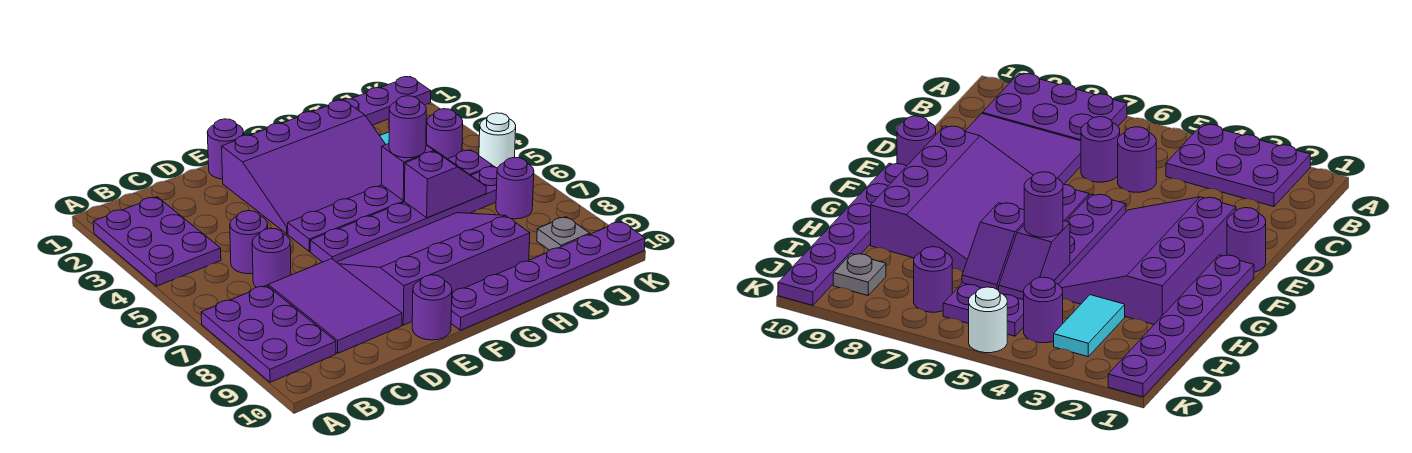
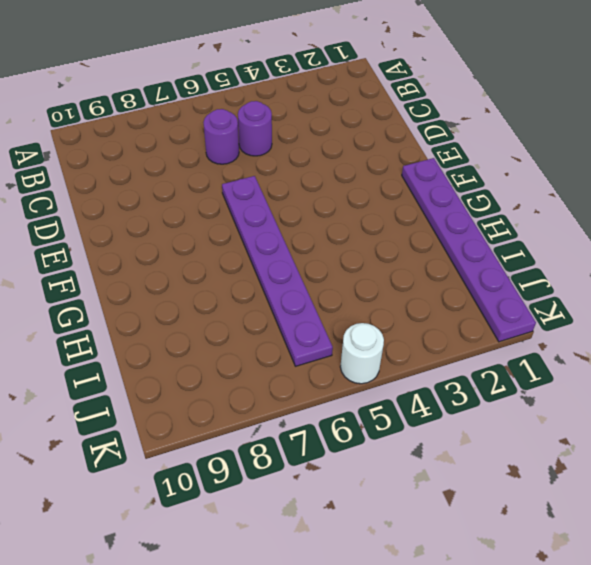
none -> purple plate A2:B4 level 1
none -> purple plate A7:B9 level 1
none -> purple tile C7:D9 level 1

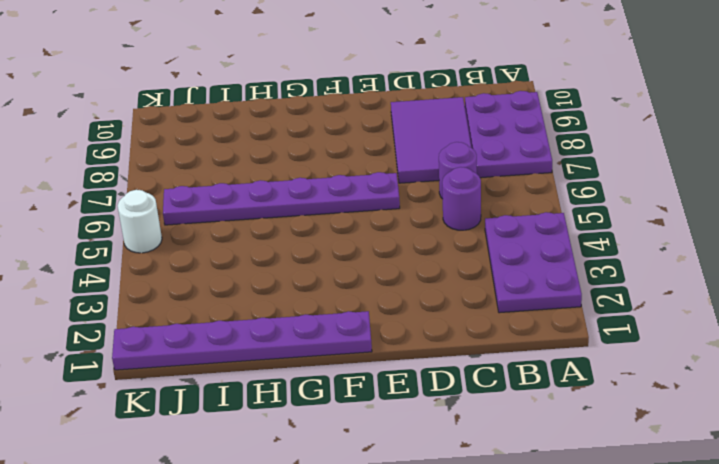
none -> purple round brick E1 level 1
none -> purple slope E2:H4 level 1 top 2
none -> purple plate E5:J5 level 1

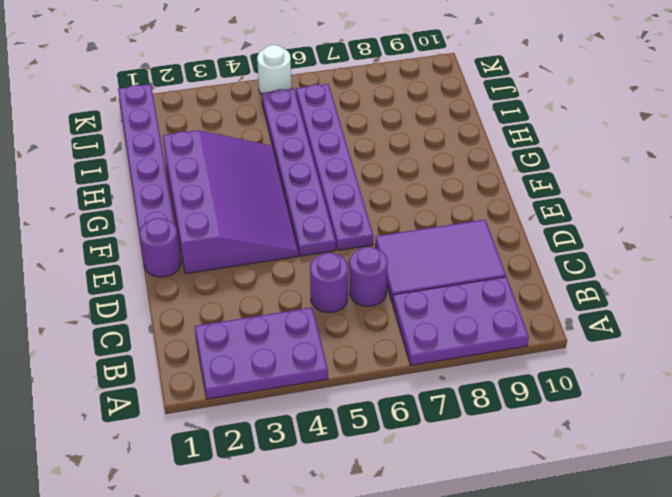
none -> purple slope E7:H9 level 1 top 9
none -> purple round brick E10 level 1
none -> purple plate F10:K10 level 1

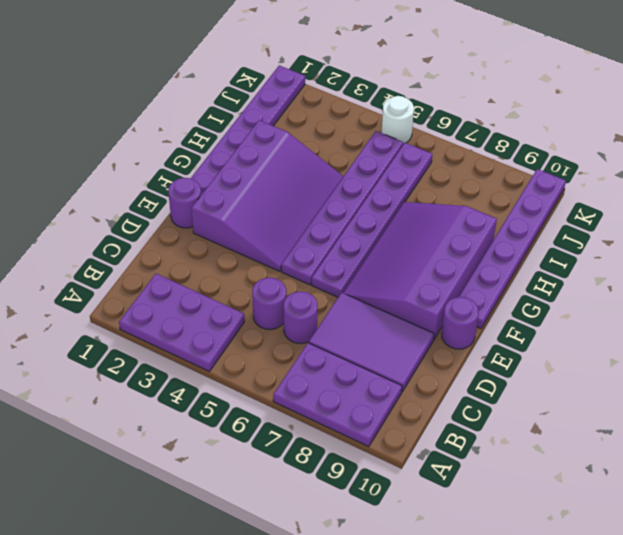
none -> cyan tile I3:J3 level 1
none -> purple round brick J4 level 1
none -> purple round brick J7 level 1

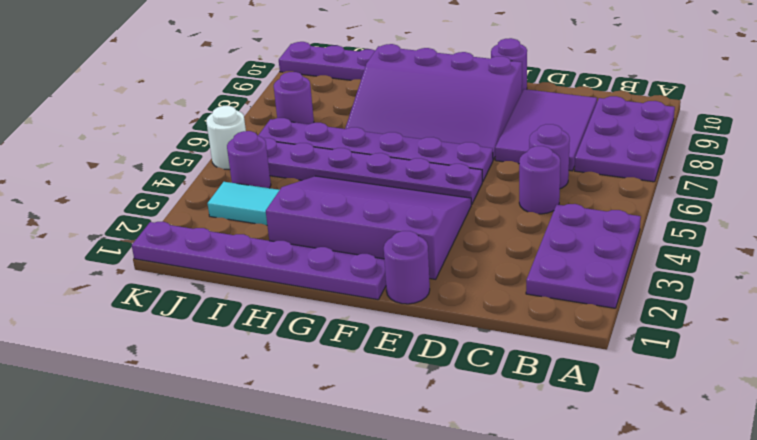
none -> grey plate J9 level 1
none -> purple slope H5:I5 level 2 top H
none -> purple slope H6:I6 level 2 top H

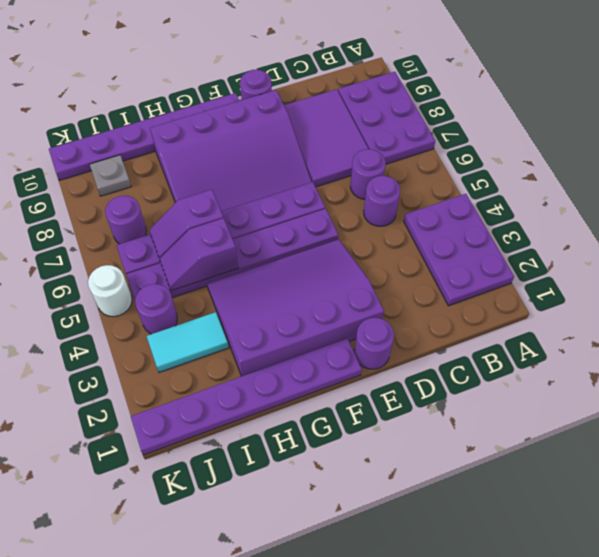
none -> purple round brick H5 level 3

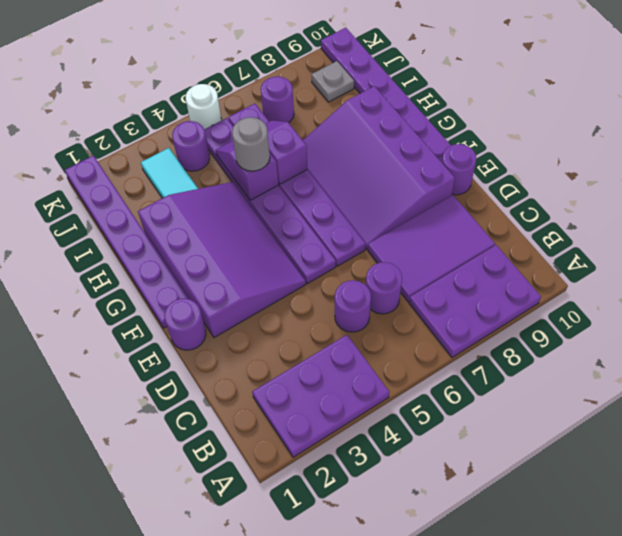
grey round brick H5 level 3 -> purple round brick H5 level 3

